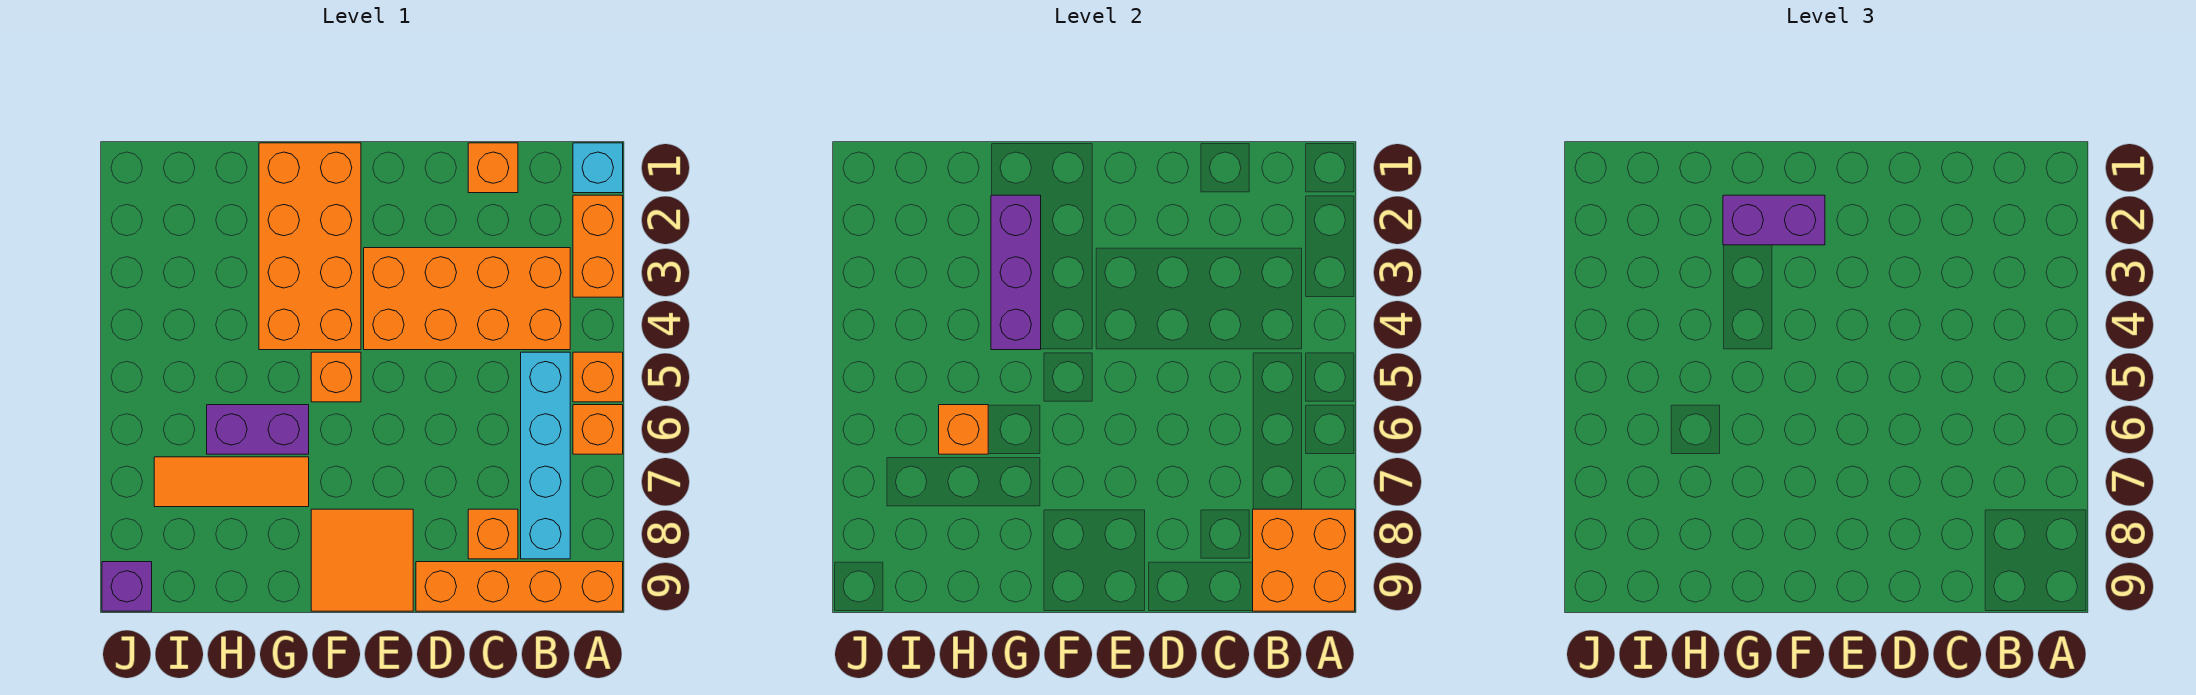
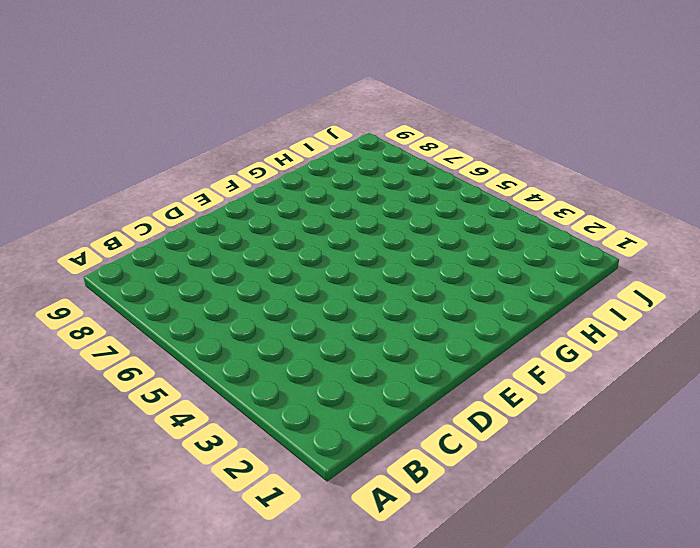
none -> cyan brick A1 level 1
none -> orange brick A2:A3 level 1
none -> orange brick A5 level 1

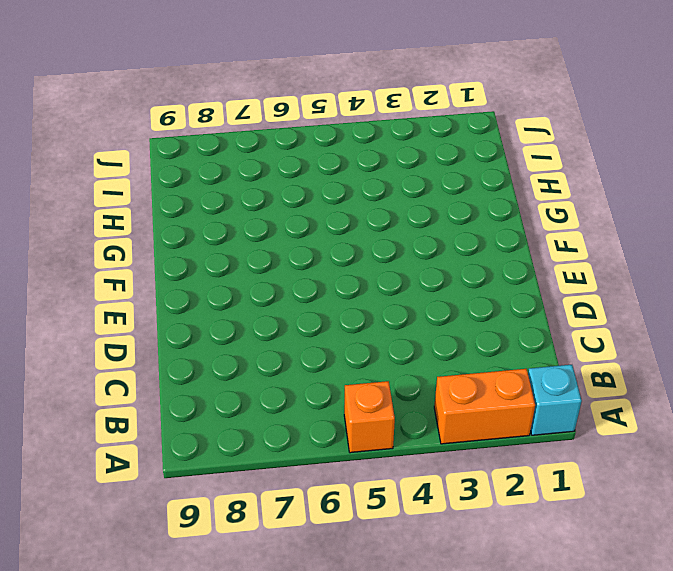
none -> orange brick A6 level 1
none -> orange brick A9:D9 level 1
none -> orange brick B3:E4 level 1

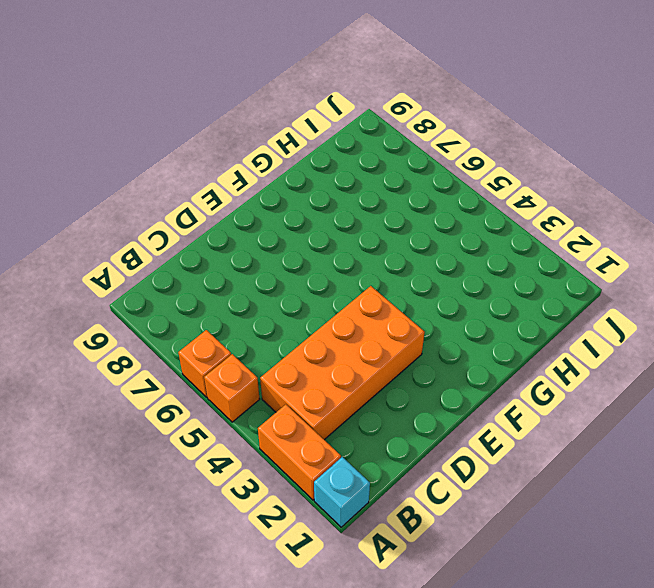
none -> orange brick A9:D9 level 1
none -> cyan brick B5:B8 level 1
none -> orange brick C1 level 1

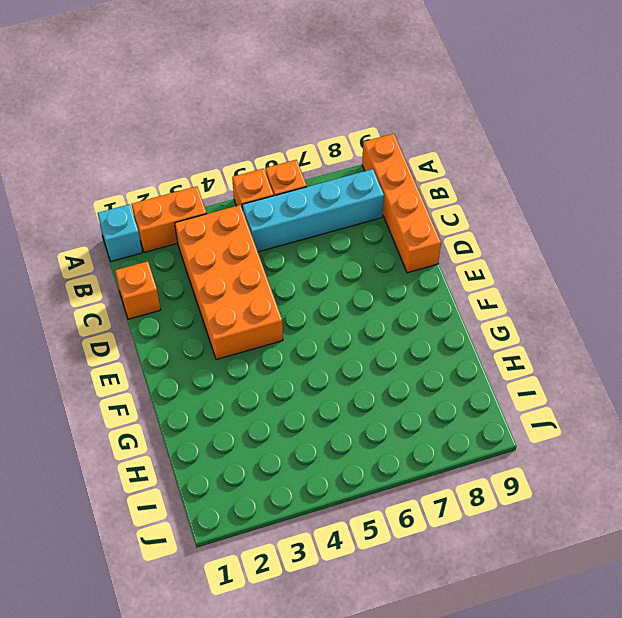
none -> orange brick C8 level 1
none -> orange tile E8:F9 level 1
none -> orange brick F1:G4 level 1

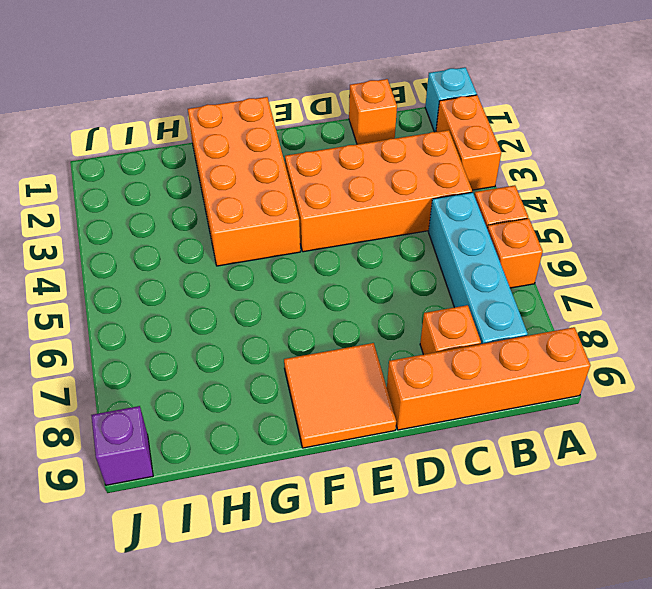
none -> orange brick F5 level 1
none -> purple brick G6:H6 level 1
none -> orange tile G7:I7 level 1

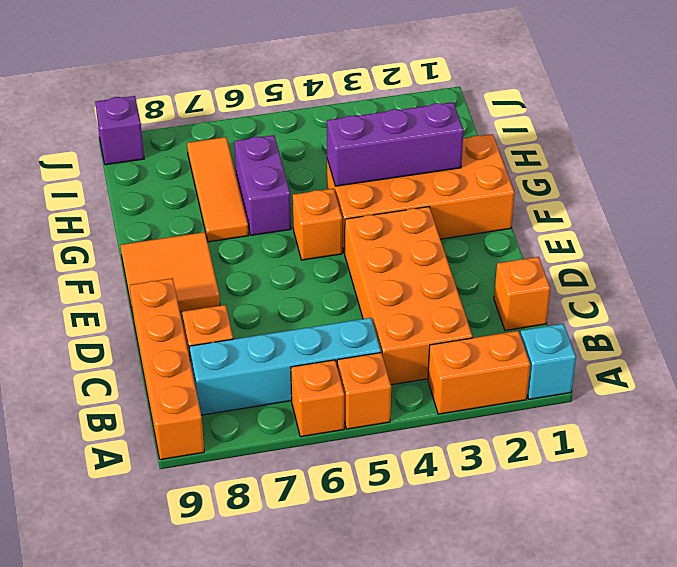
none -> orange brick A8:B9 level 2
none -> orange brick H6 level 2
none -> purple brick F2:G2 level 3

